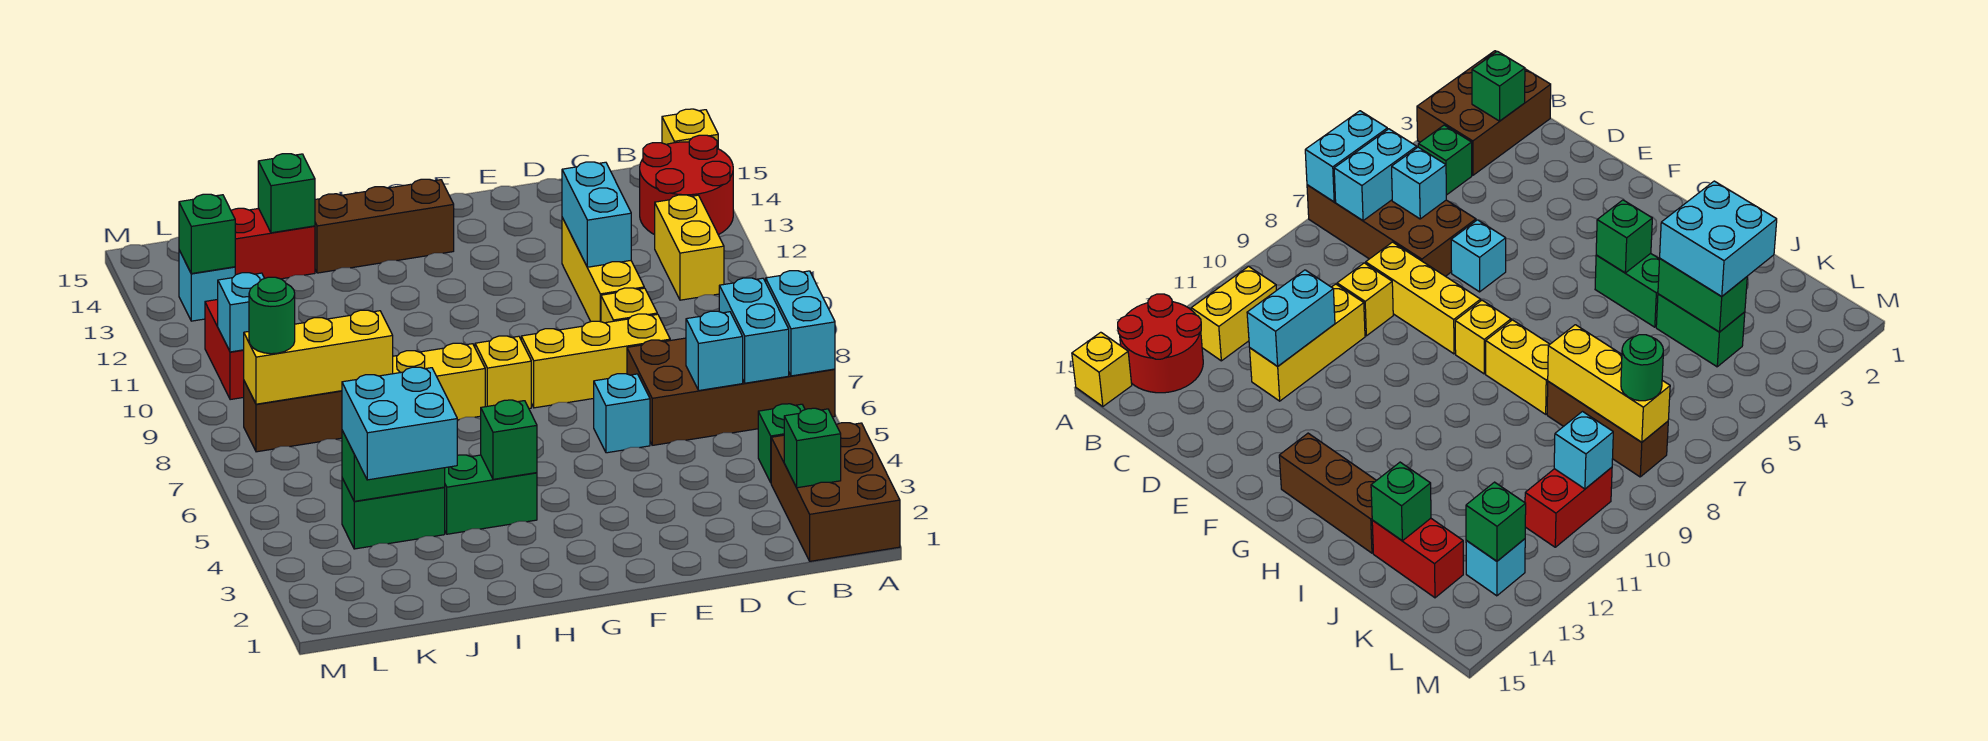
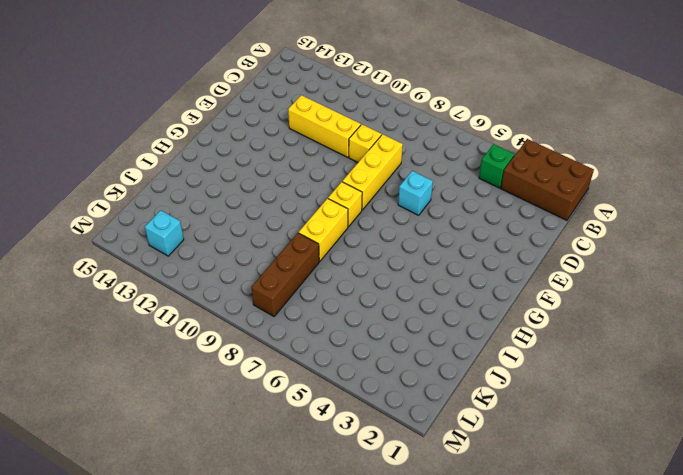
none -> brown brick A6:D7 level 1
none -> red round brick A13:B14 level 1
none -> yellow brick A15 level 1
none -> yellow brick B11:B12 level 1

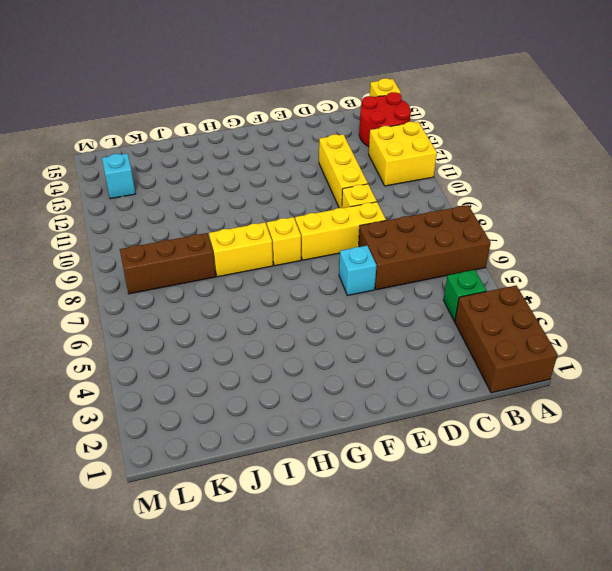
yellow brick A11:B12 level 1 -> yellow brick B11:B12 level 1
none -> brown brick G14:I14 level 1
none -> green brick H4:I4 level 1
none -> green brick J4:K4 level 1
none -> red brick J14:K14 level 1

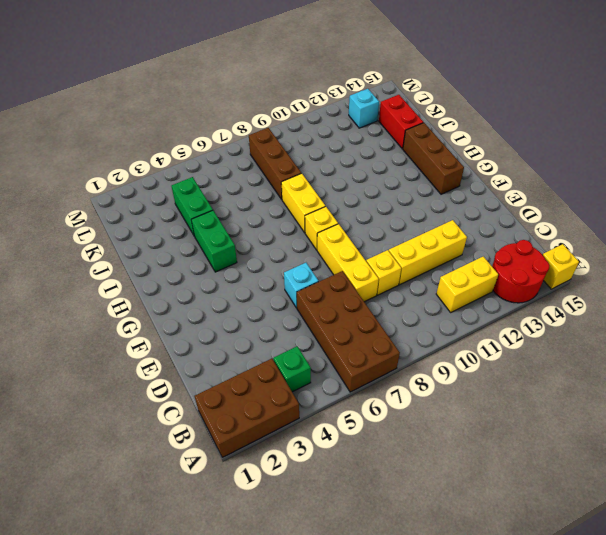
none -> red brick L10:L11 level 1
none -> cyan brick A6:A7 level 2
none -> green brick B2 level 2
none -> cyan brick B6:B7 level 2

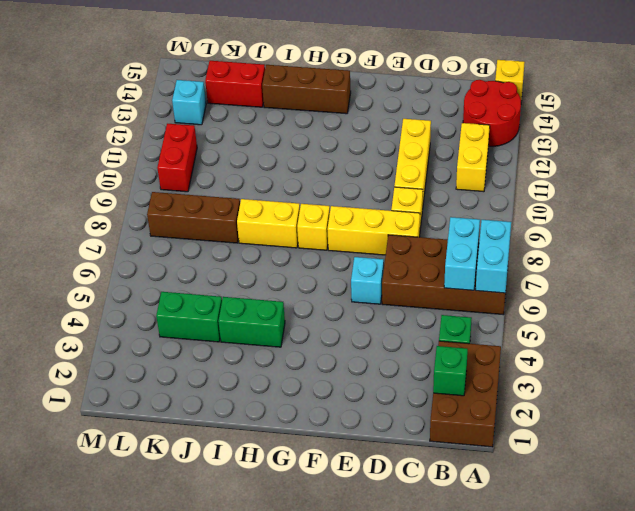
none -> cyan brick C6 level 2
none -> cyan brick D11:D12 level 2
none -> green brick H4 level 2
none -> green brick J4:K4 level 2

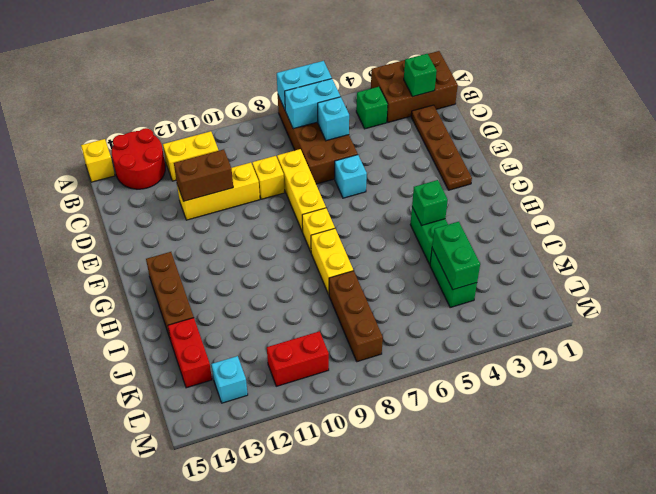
brown plate C2:F2 level 1 -> none
brown brick D11:D12 level 2 -> cyan brick D11:D12 level 2
none -> yellow brick J8:L8 level 2
none -> green brick J14 level 2
none -> cyan brick L10 level 2
none -> green brick L13 level 2

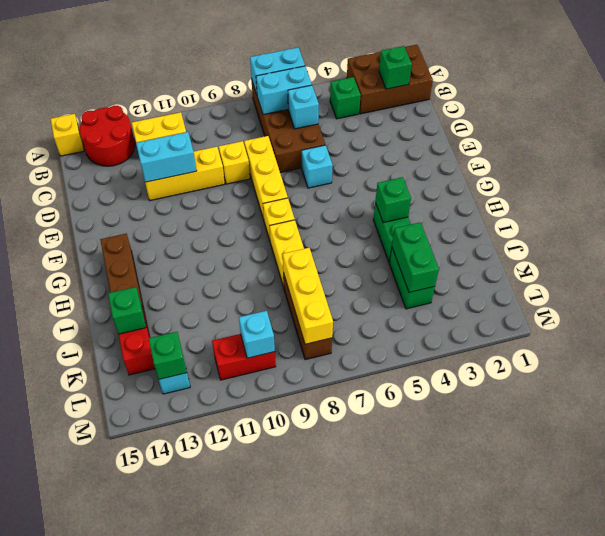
none -> cyan brick J3:K4 level 3
none -> green round brick L8 level 3

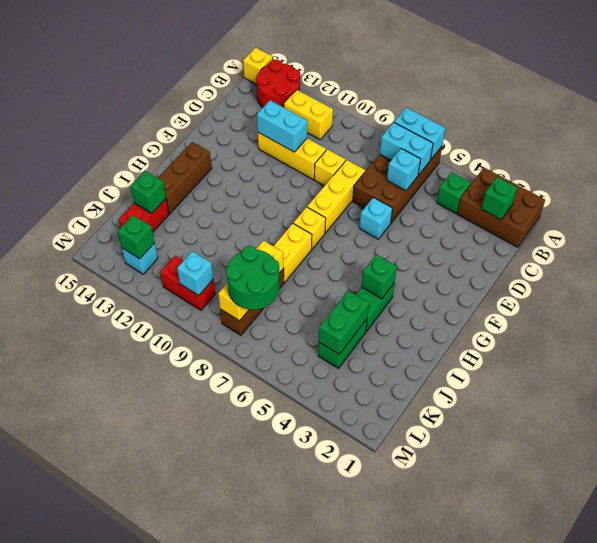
green round brick K7:L8 level 3 -> green round brick L8 level 3
none -> cyan brick J3:K4 level 3

